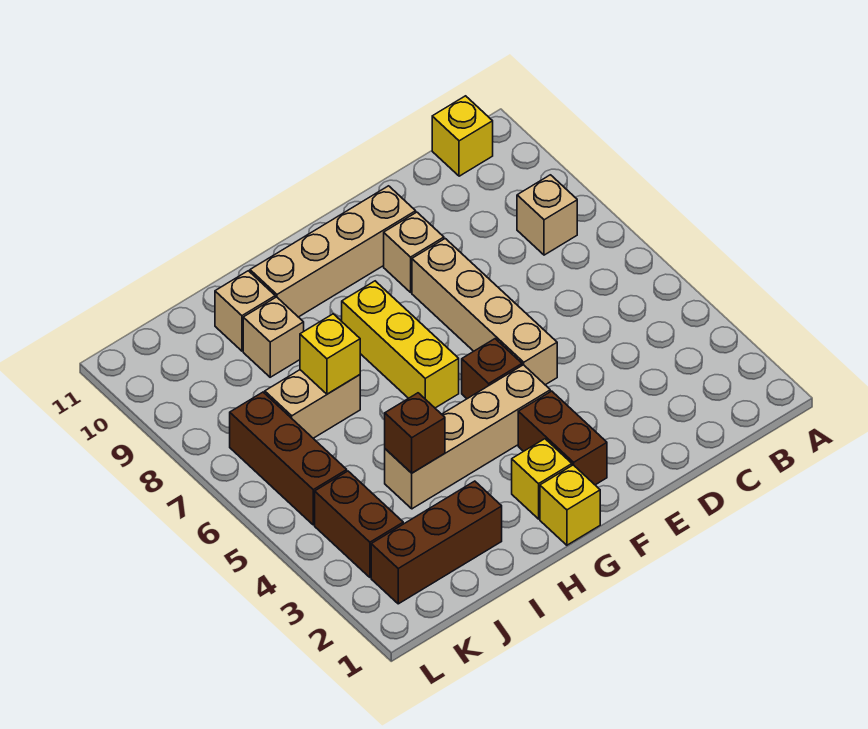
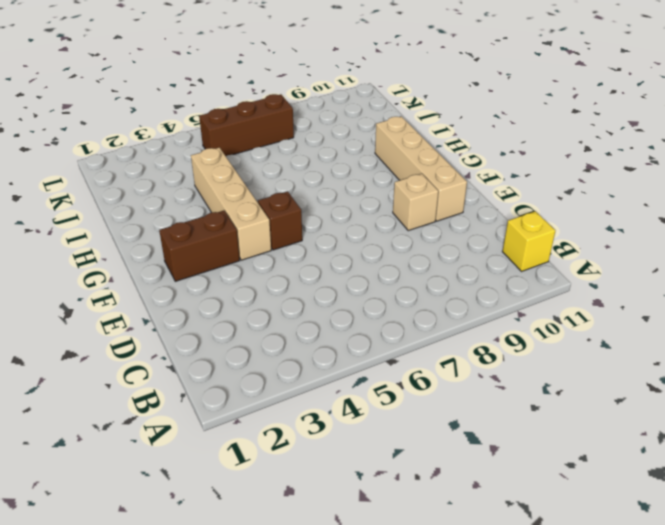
none -> tan brick B8 level 1
none -> tan brick E5:E8 level 1
none -> yellow brick G1 level 1

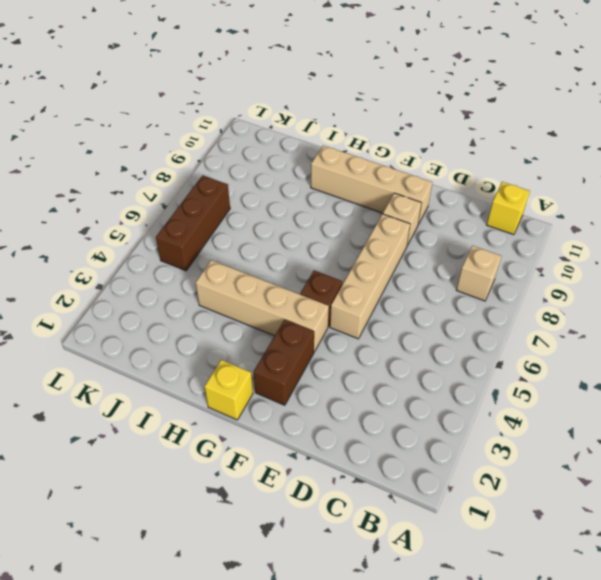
none -> yellow brick G2 level 1
none -> yellow brick G6:G8 level 1
none -> brown brick I2:K2 level 1

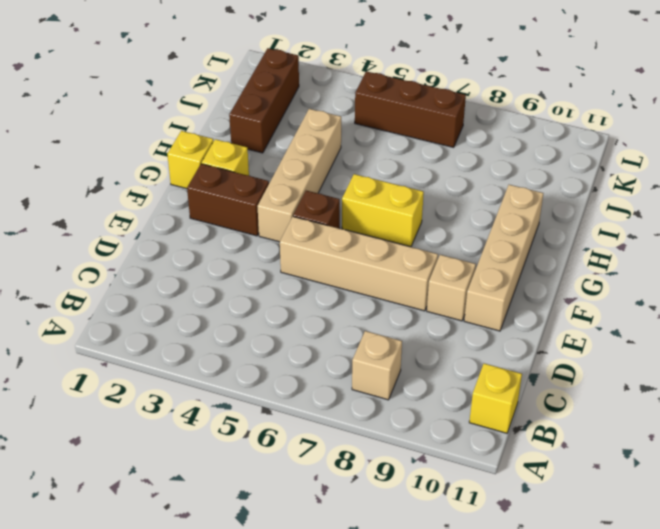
yellow brick G6:G7 level 1 -> yellow brick G6:G8 level 1
none -> tan brick I7:J7 level 1
none -> tan brick I9 level 1
none -> tan brick I10 level 1

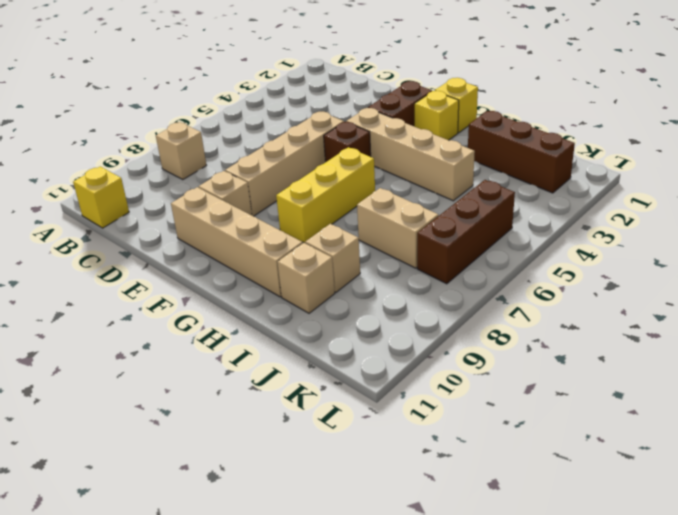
none -> brown brick K3:K4 level 1
none -> brown brick I4 level 2
none -> yellow brick I7 level 2

